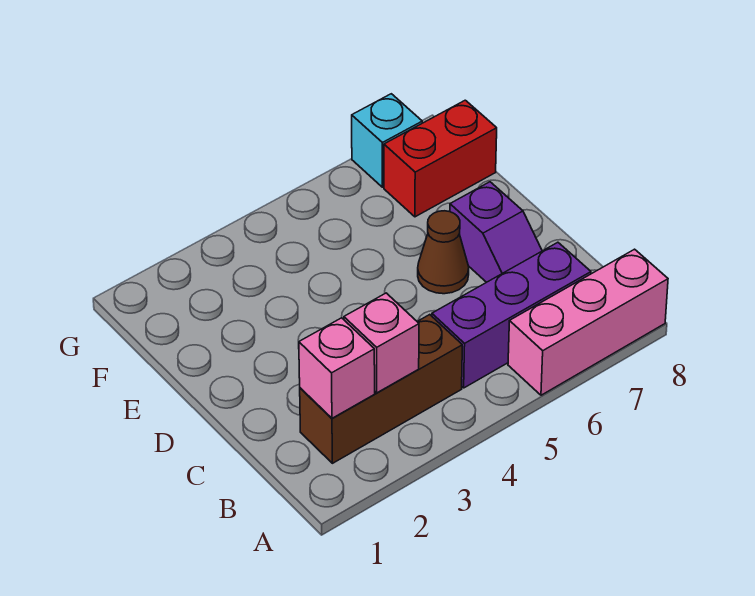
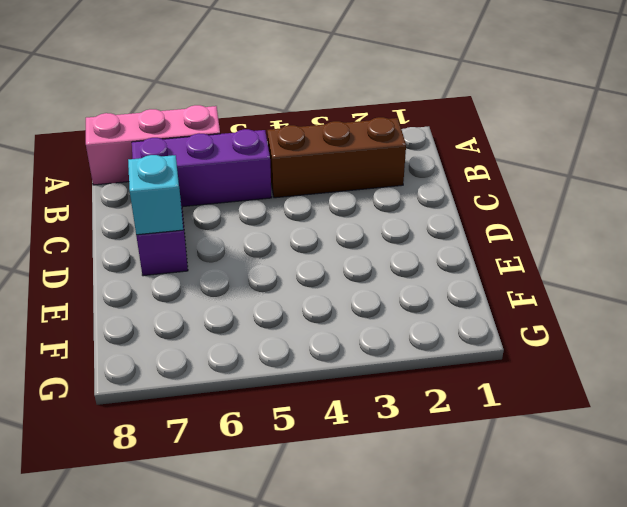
cyan brick D7 level 2 -> cyan brick G7 level 1
none -> brown cone D6 level 1
none -> red brick F7:F8 level 1

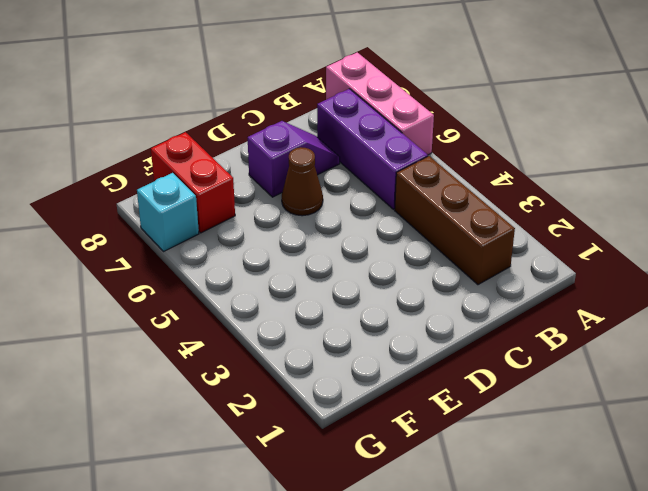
none -> pink brick B2 level 2
none -> pink brick B3 level 2

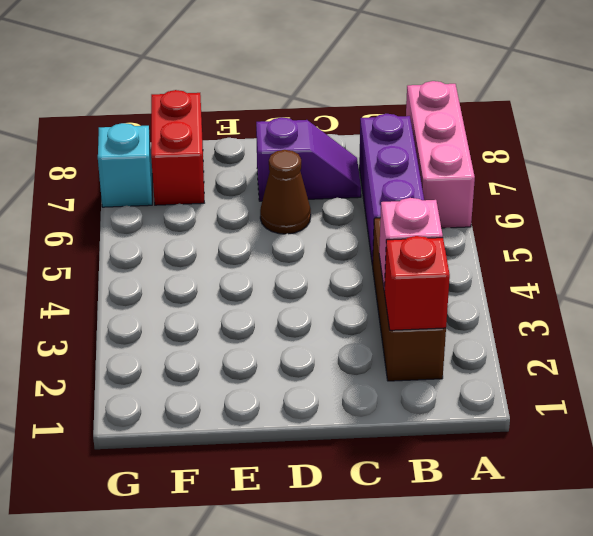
red brick B2 level 2 -> pink brick B2 level 2

